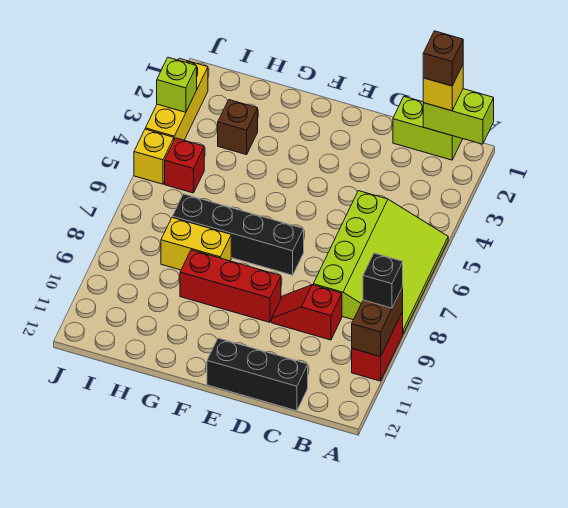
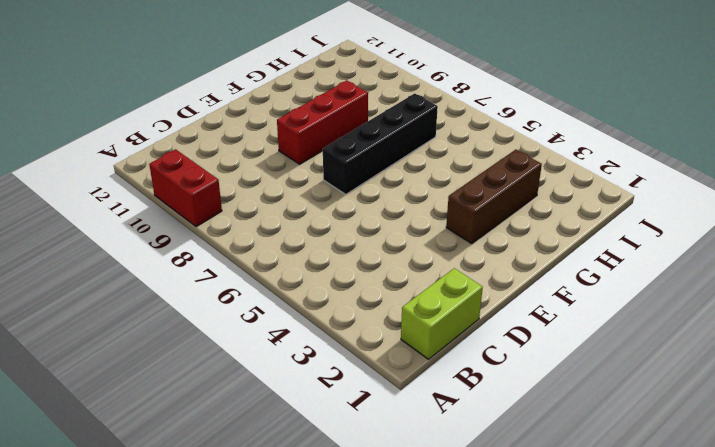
brown brick F3:H3 level 1 -> brown brick H3 level 1
none -> lime slope A5:C8 level 1 top C
none -> red slope C9:D9 level 1 top C
none -> black brick C12:E12 level 1

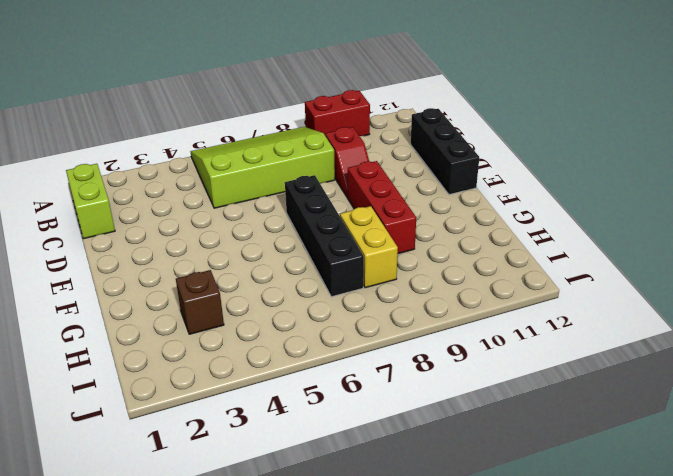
none -> red brick I5 level 1
none -> yellow brick J2:J4 level 1
none -> yellow brick J5 level 1

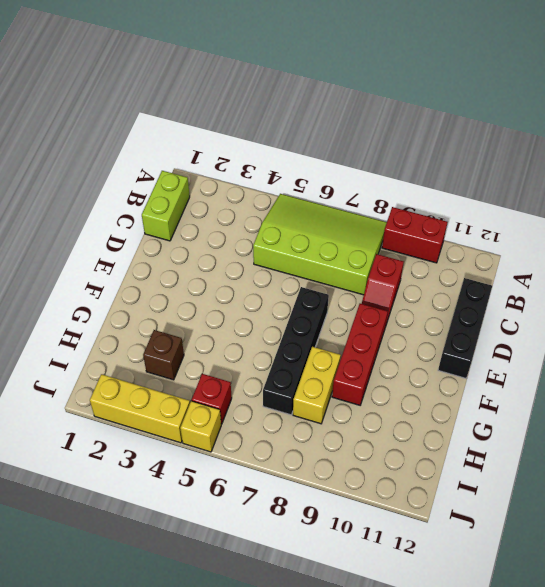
none -> lime brick A1:B1 level 2
none -> brown brick A9:A10 level 2
none -> lime brick J3 level 2

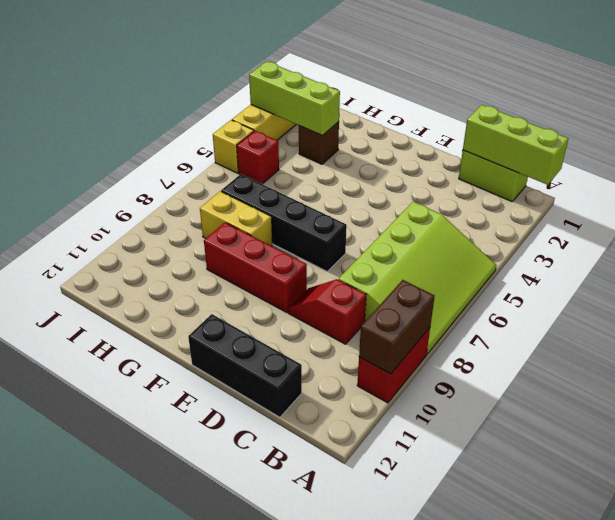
lime brick A1:C1 level 2 -> lime brick A1:B1 level 2
lime brick H3:J3 level 2 -> lime brick J3 level 2
none -> black brick A9 level 3
none -> yellow brick B1 level 3
none -> brown brick B1 level 4

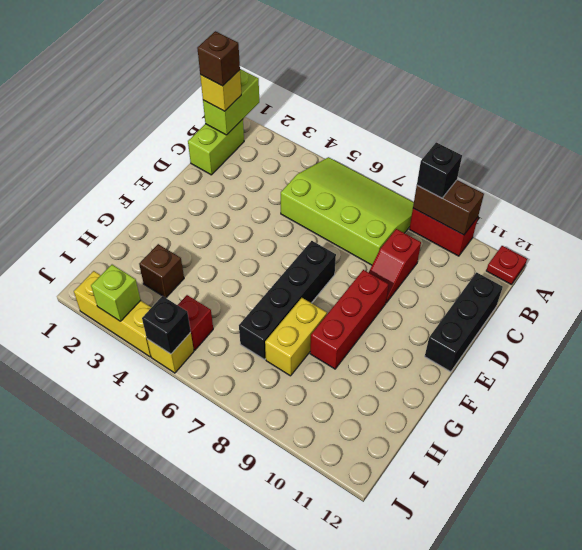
red plate A12 level 1 -> none
black brick J5 level 2 -> none

